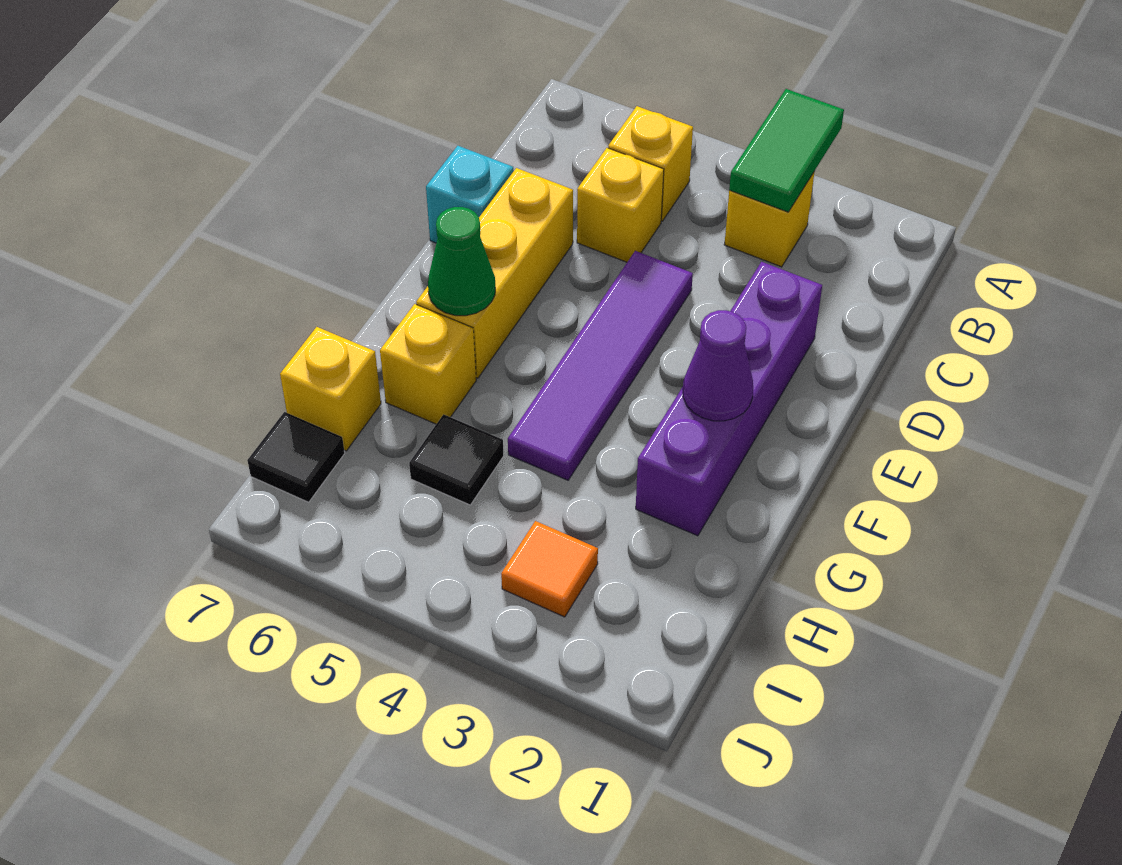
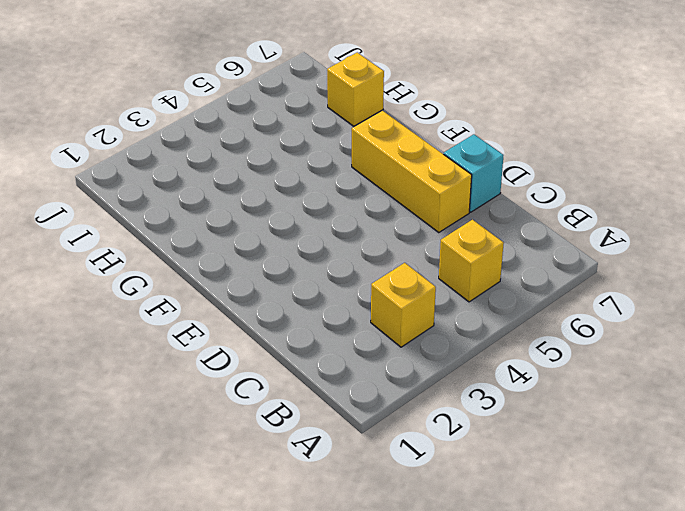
none -> yellow brick C5 level 1
none -> purple brick D2:G2 level 1
none -> purple tile D4:G4 level 1

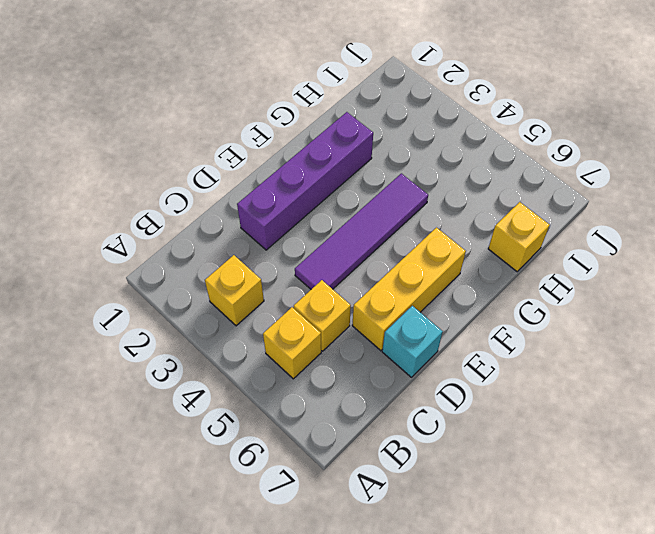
none -> yellow brick G6 level 1
none -> black tile H5 level 1
none -> orange tile I3 level 1

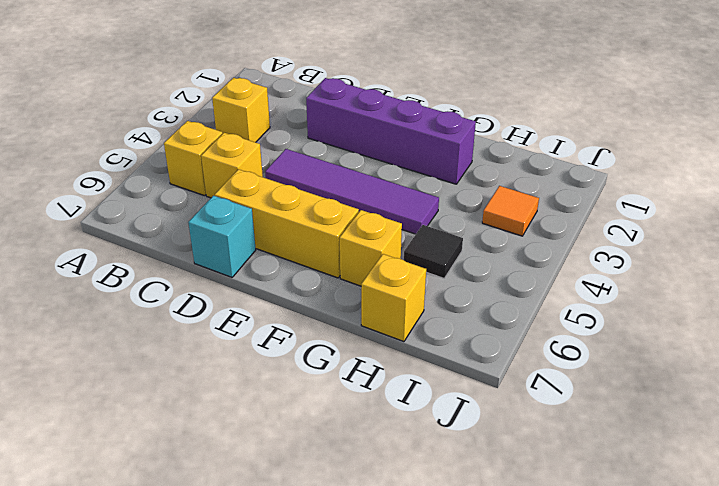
none -> black tile I7 level 1
none -> green tile A3:B3 level 2
none -> purple cone F2 level 2

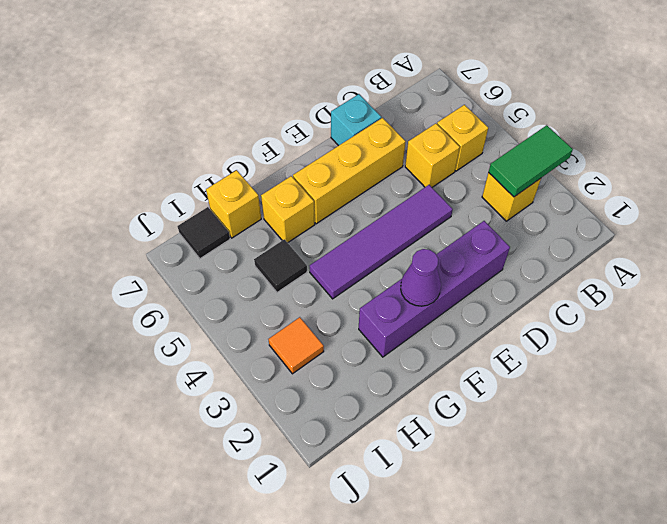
none -> green cone F6 level 2

